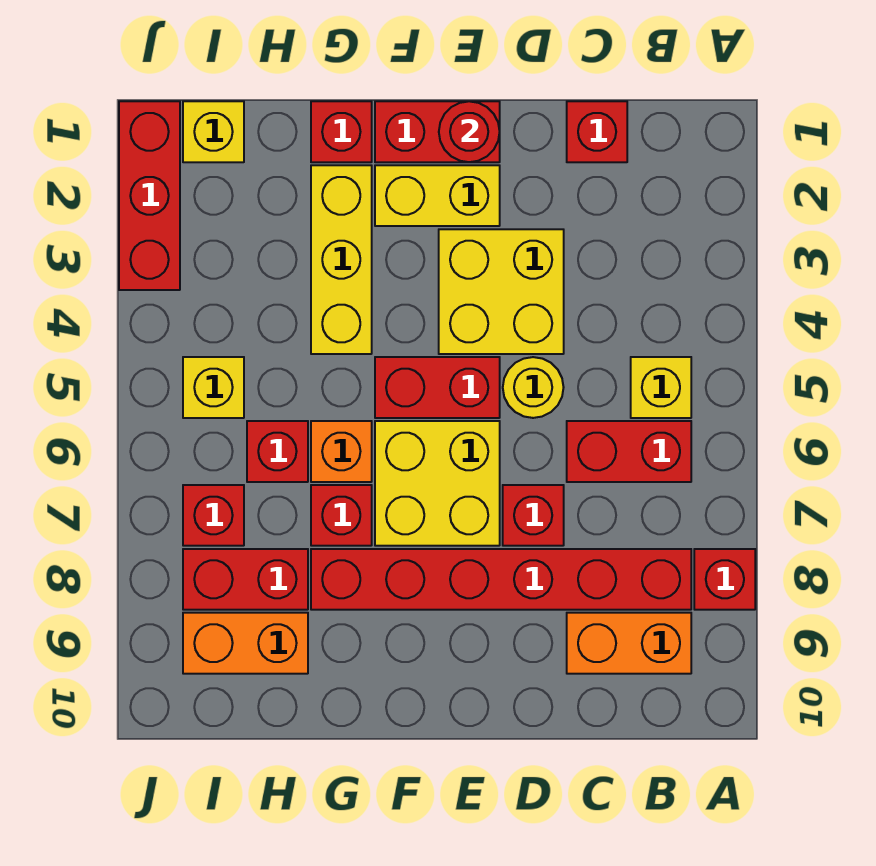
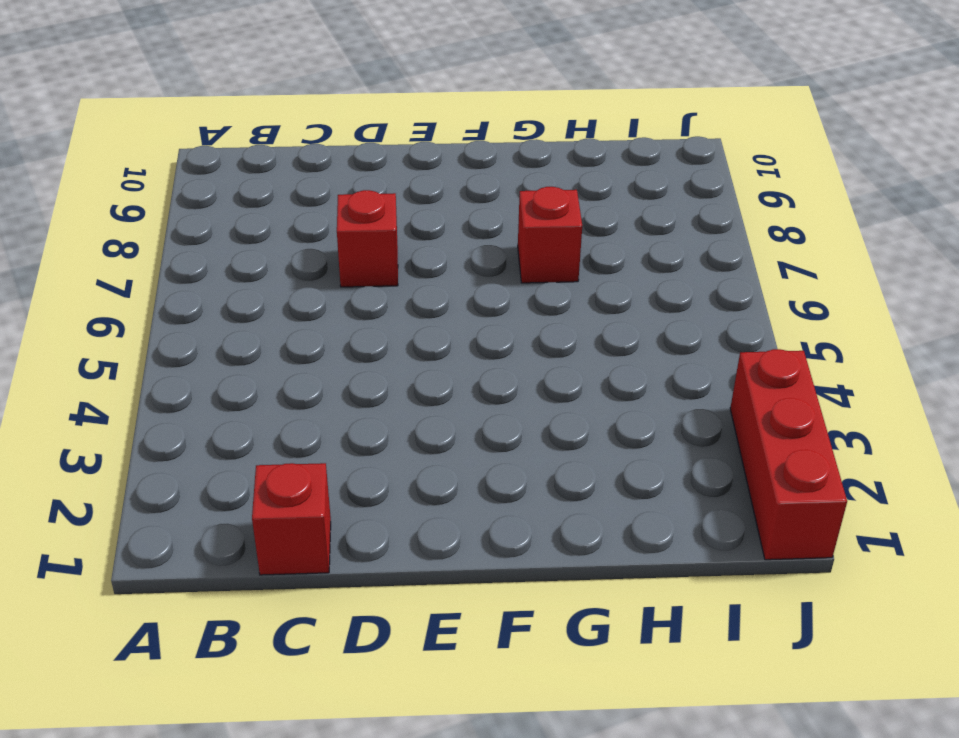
none -> red brick A8 level 1
none -> yellow brick B5 level 1
none -> red brick B6:C6 level 1

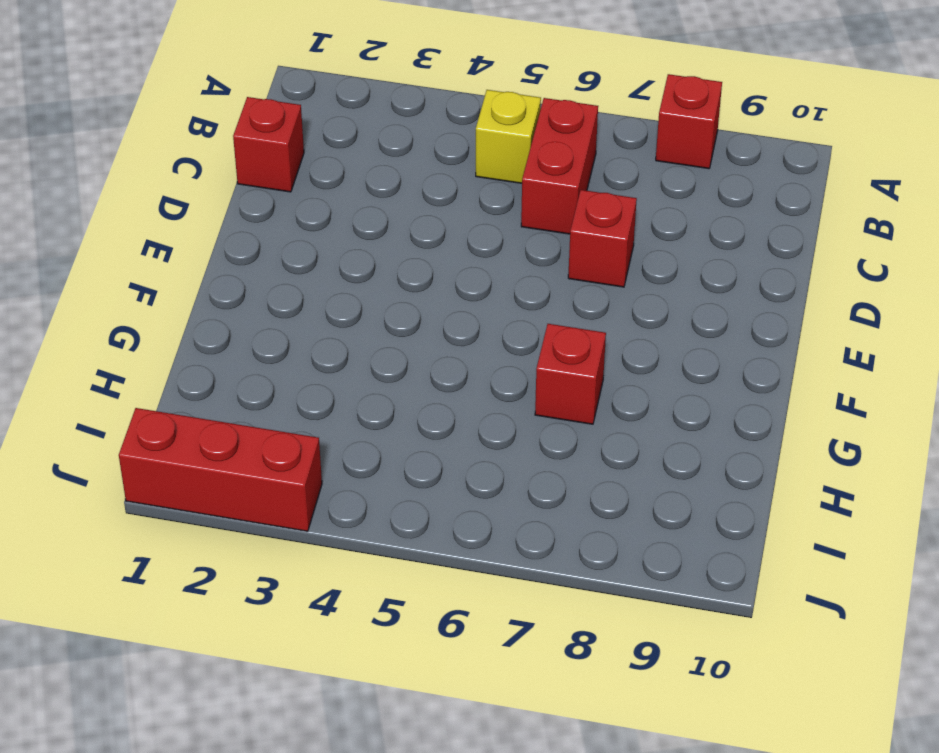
none -> red brick B8:G8 level 1
none -> orange brick B9:C9 level 1
none -> yellow brick D3:E4 level 1

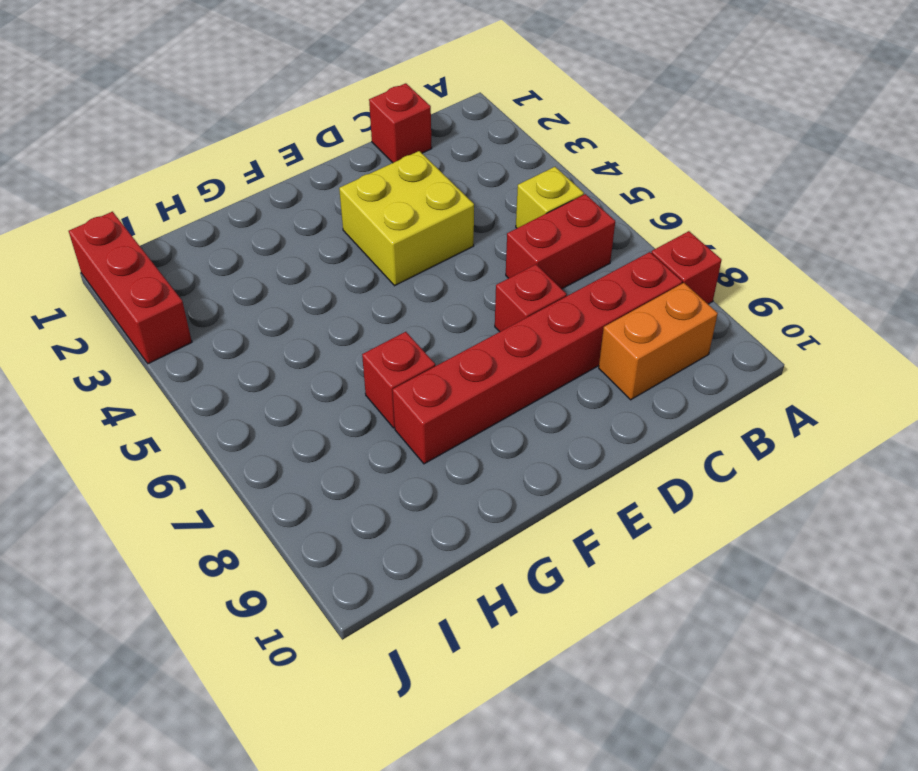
none -> yellow round brick D5 level 1
none -> red brick E1:F1 level 1
none -> yellow brick E2:F2 level 1

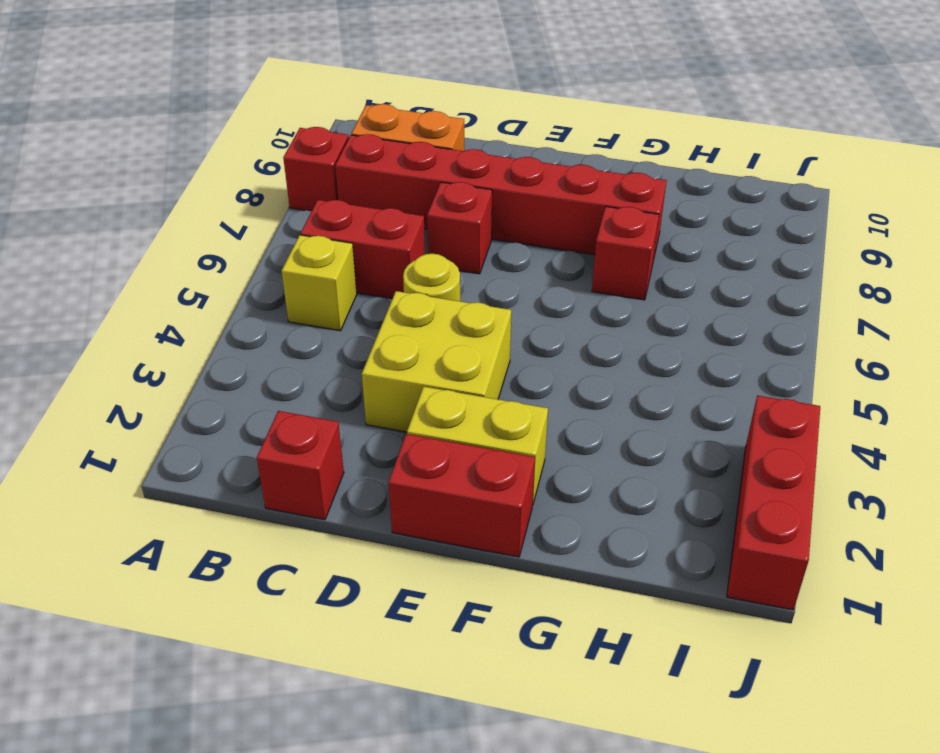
none -> red brick E5:F5 level 1
none -> yellow brick E6:F7 level 1
none -> red brick G1 level 1

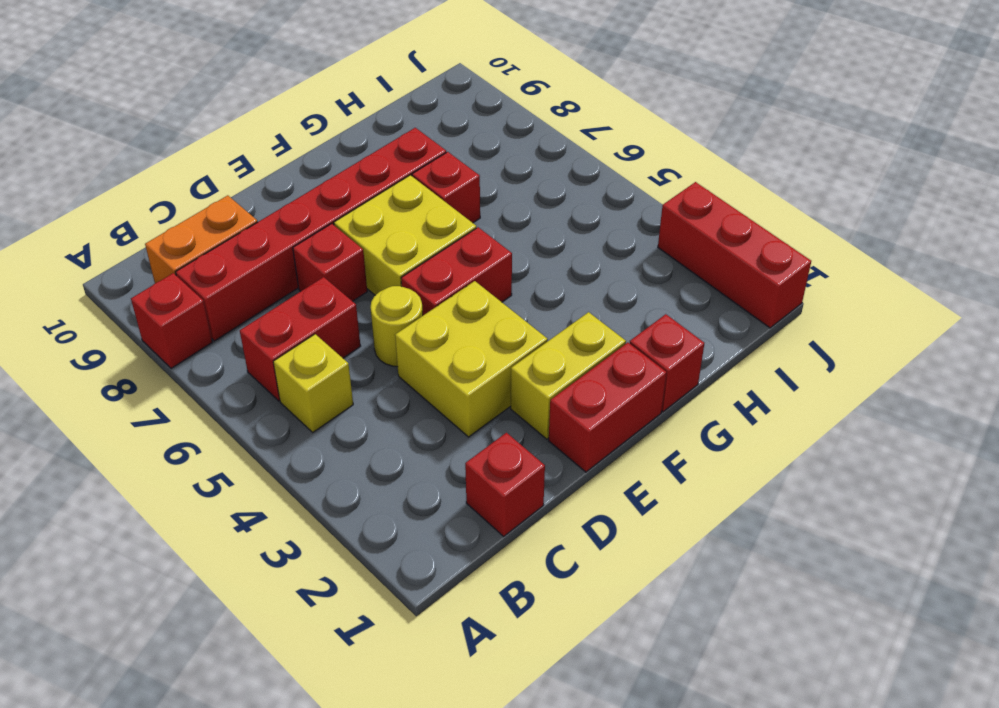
none -> yellow brick G2:G4 level 1
none -> orange brick G6 level 1
none -> red brick H6 level 1

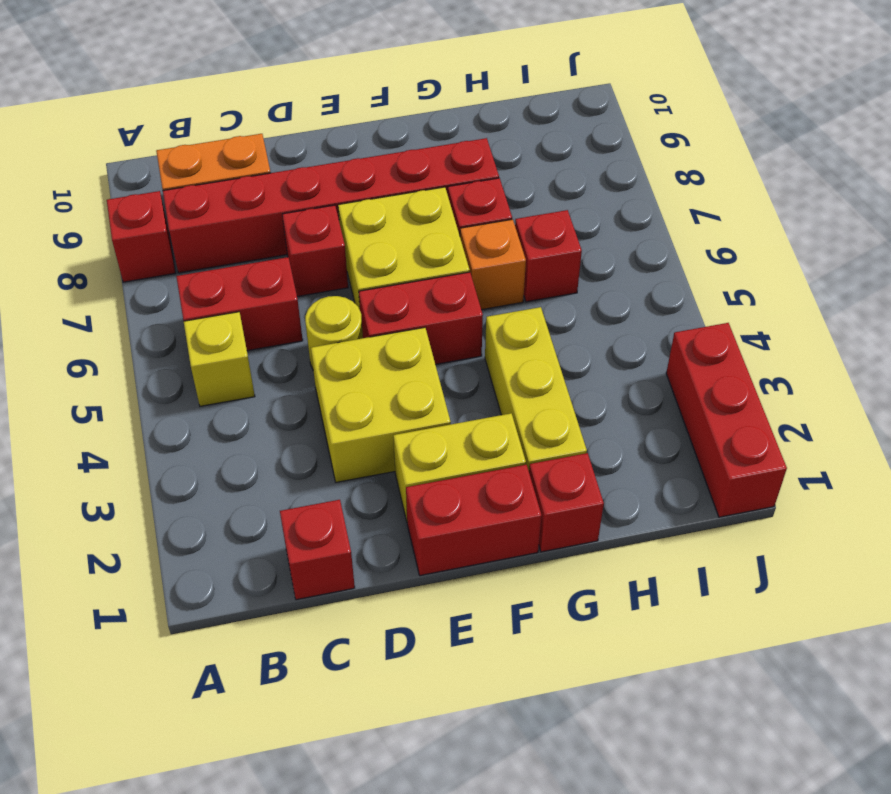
none -> red brick H8:I8 level 1
none -> orange brick H9:I9 level 1
none -> yellow brick I1 level 1

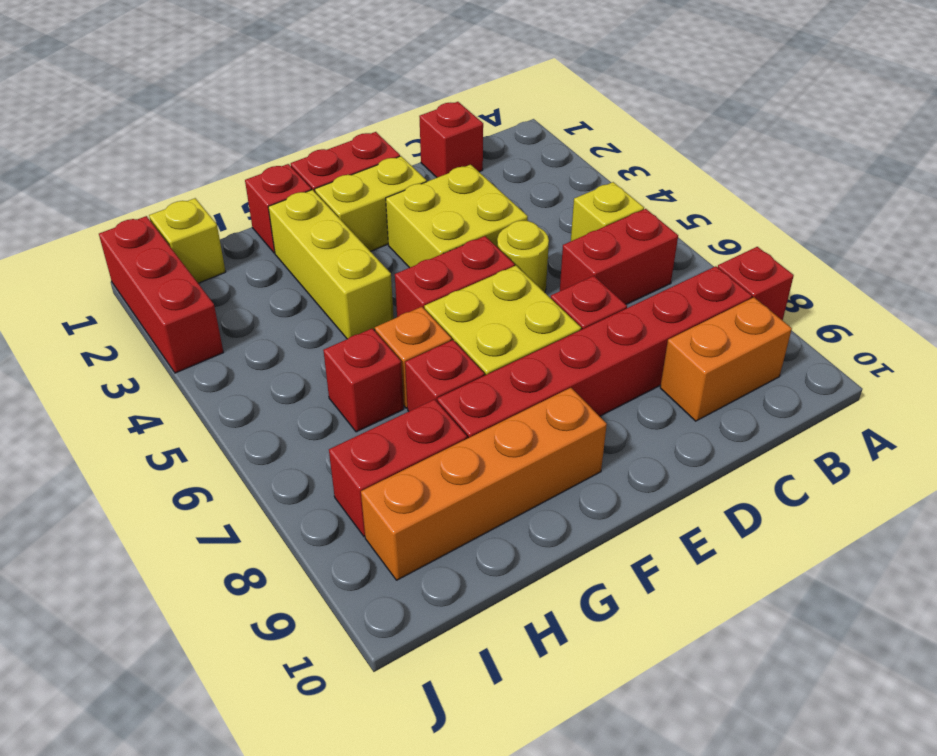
orange brick F9:I9 level 1 -> orange brick H9:I9 level 1
none -> yellow brick I5 level 1
none -> red brick I7 level 1
none -> red round brick E1 level 2

